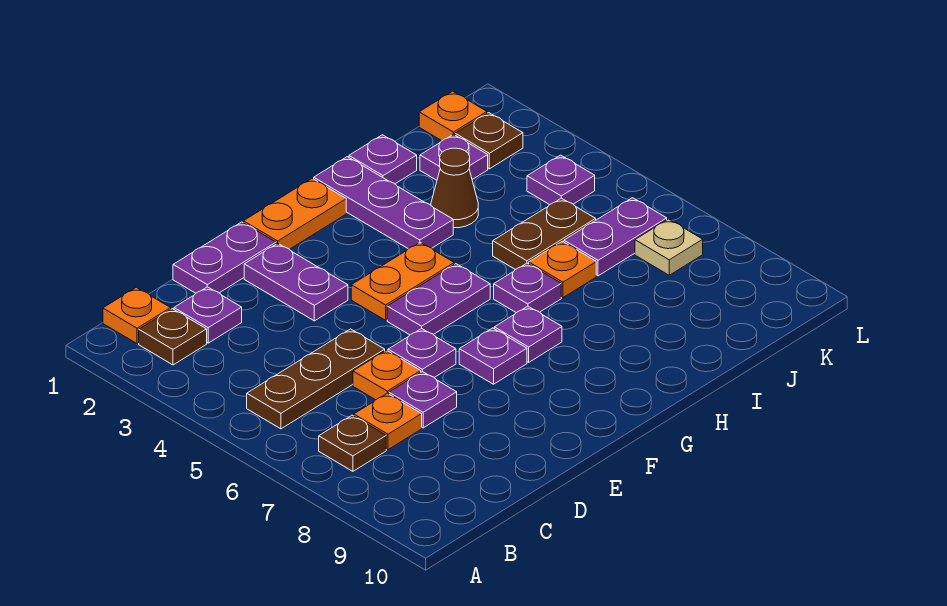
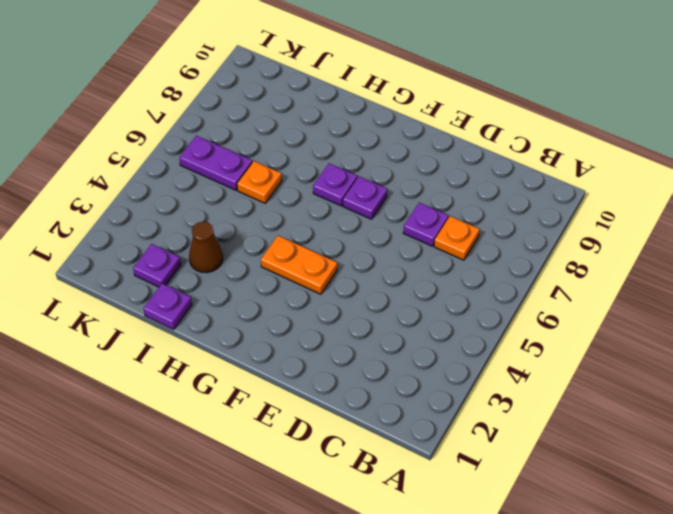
none -> orange plate B1 level 1
none -> brown plate B2 level 1
none -> brown plate B5:D5 level 1

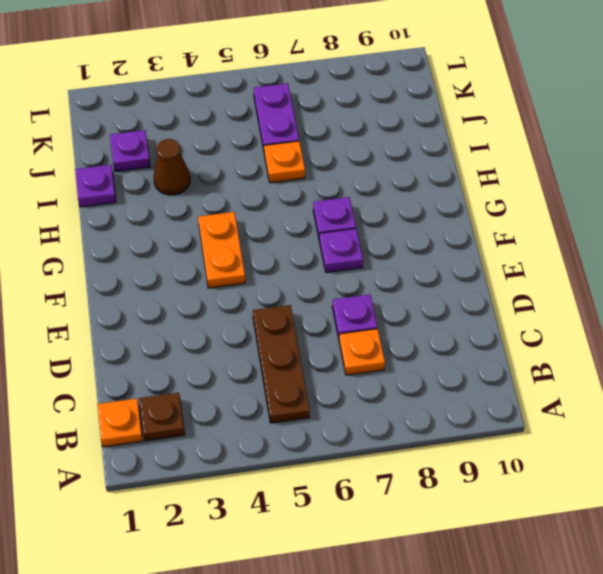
none -> brown plate B7 level 1
none -> purple plate C2 level 1
none -> purple plate D1:E1 level 1

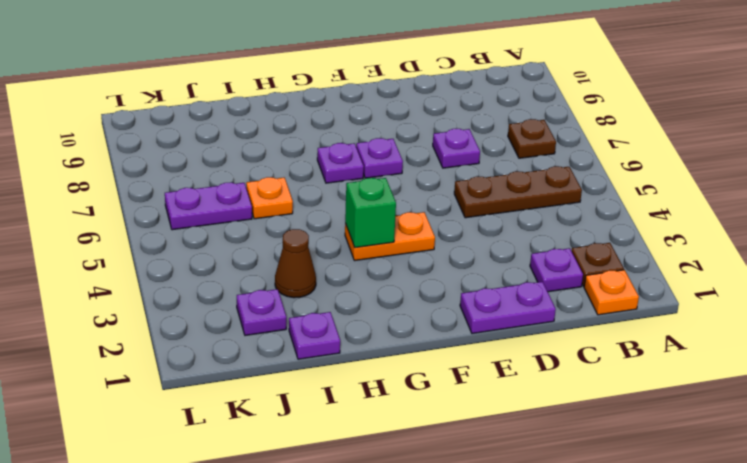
green brick G4 level 2 -> none
none -> orange plate C7 level 1
none -> orange plate D6 level 1
none -> purple plate E2:E3 level 1

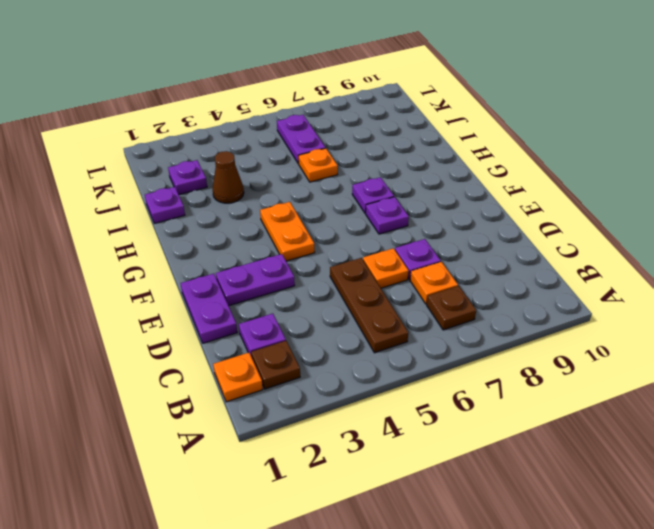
none -> purple plate E6 level 1
none -> orange plate F1:G1 level 1
none -> purple plate F5:G5 level 1

